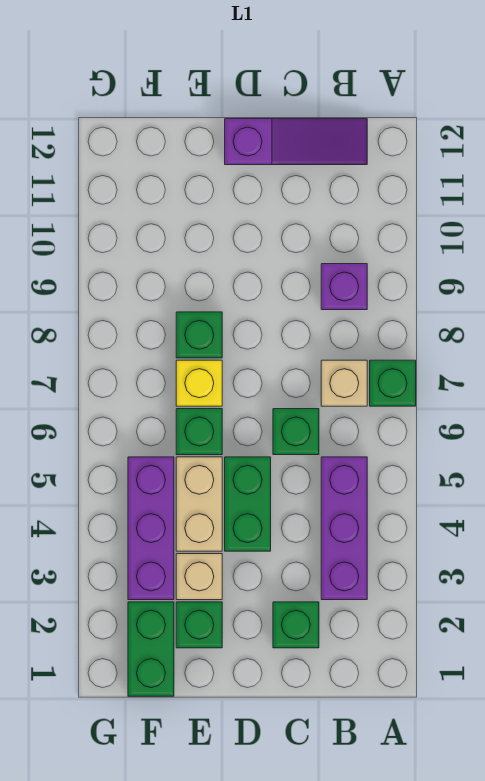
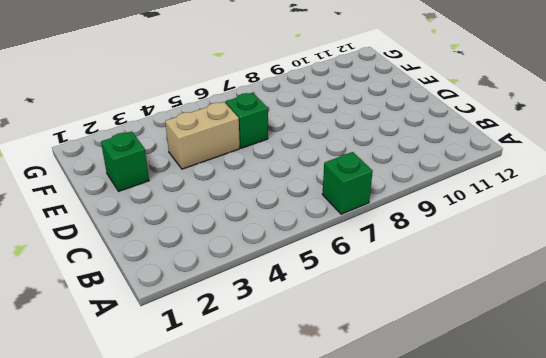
none -> purple brick B3:B5 level 1
none -> tan brick B7 level 1
none -> purple brick B9 level 1

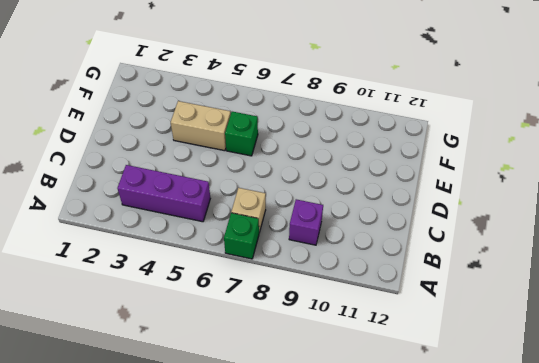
none -> purple slope B12:D12 level 1 top D
none -> green brick C2 level 1
none -> green brick C6 level 1

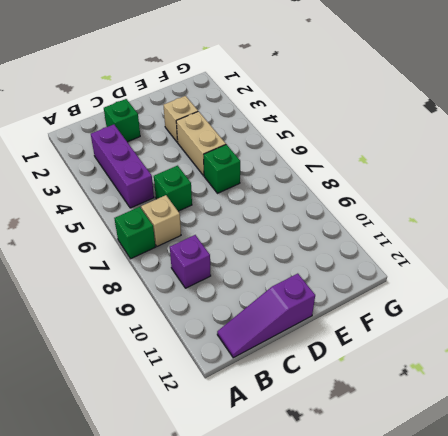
none -> green brick D4:D5 level 1
none -> green brick E2 level 1
none -> yellow brick E7 level 1

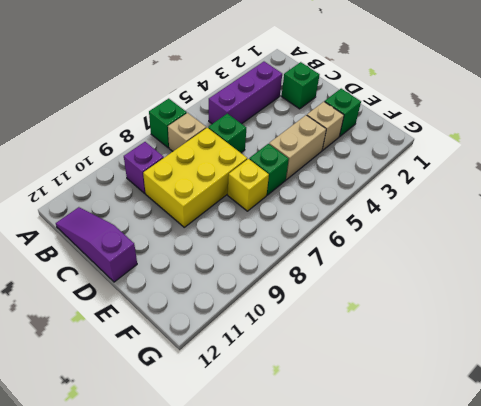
yellow brick C7:D9 level 1 -> none
none -> green brick D4:D5 level 1
none -> green brick E8 level 1
none -> green brick F1:F2 level 1

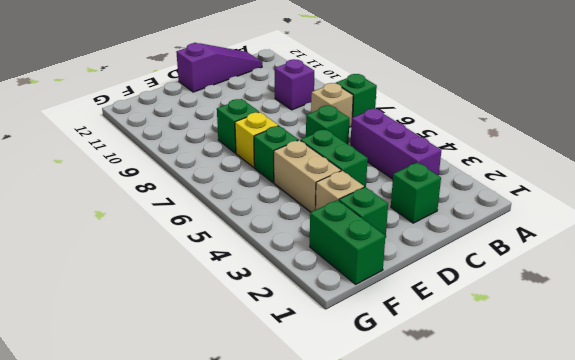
none -> purple brick F3:F5 level 1

